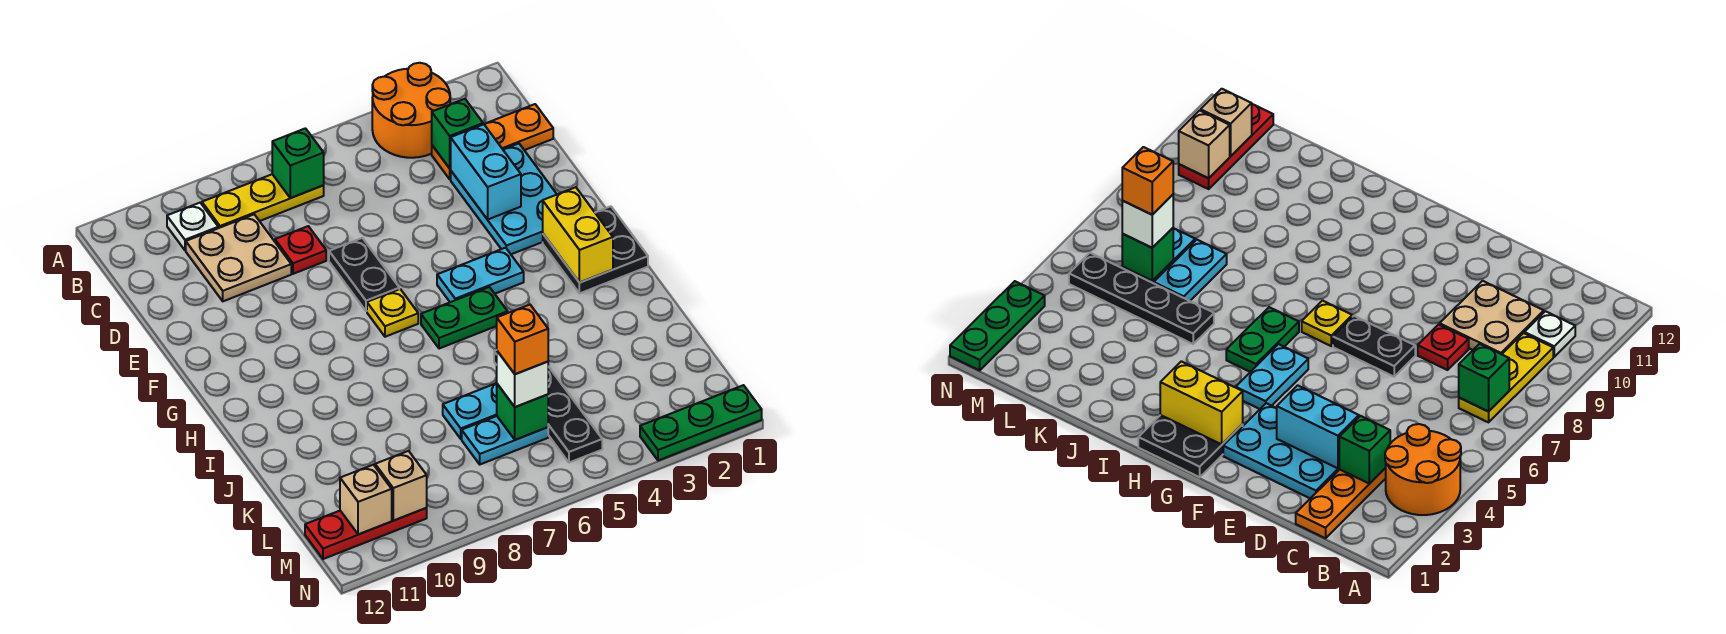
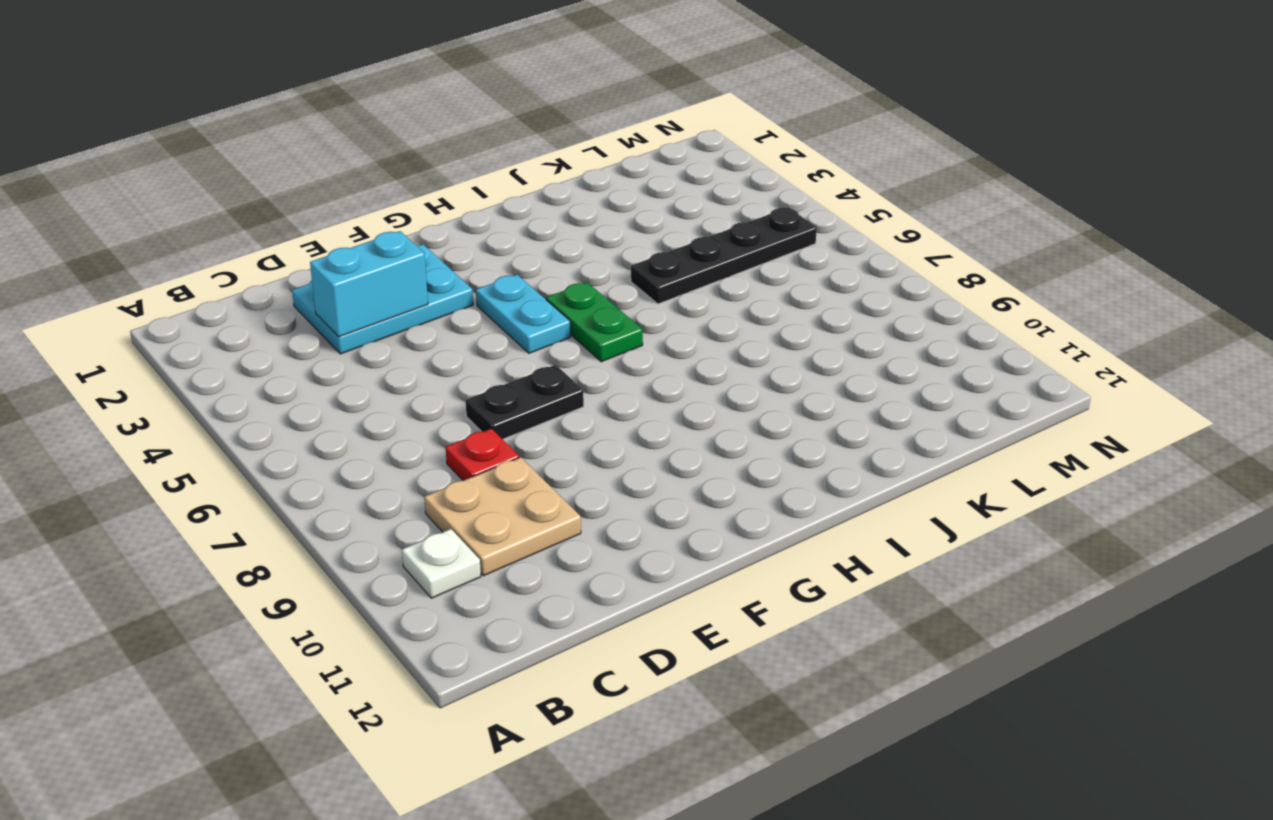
none -> orange round brick A3:B4 level 1
none -> yellow plate B7:B9 level 1
none -> orange plate C1:C3 level 1

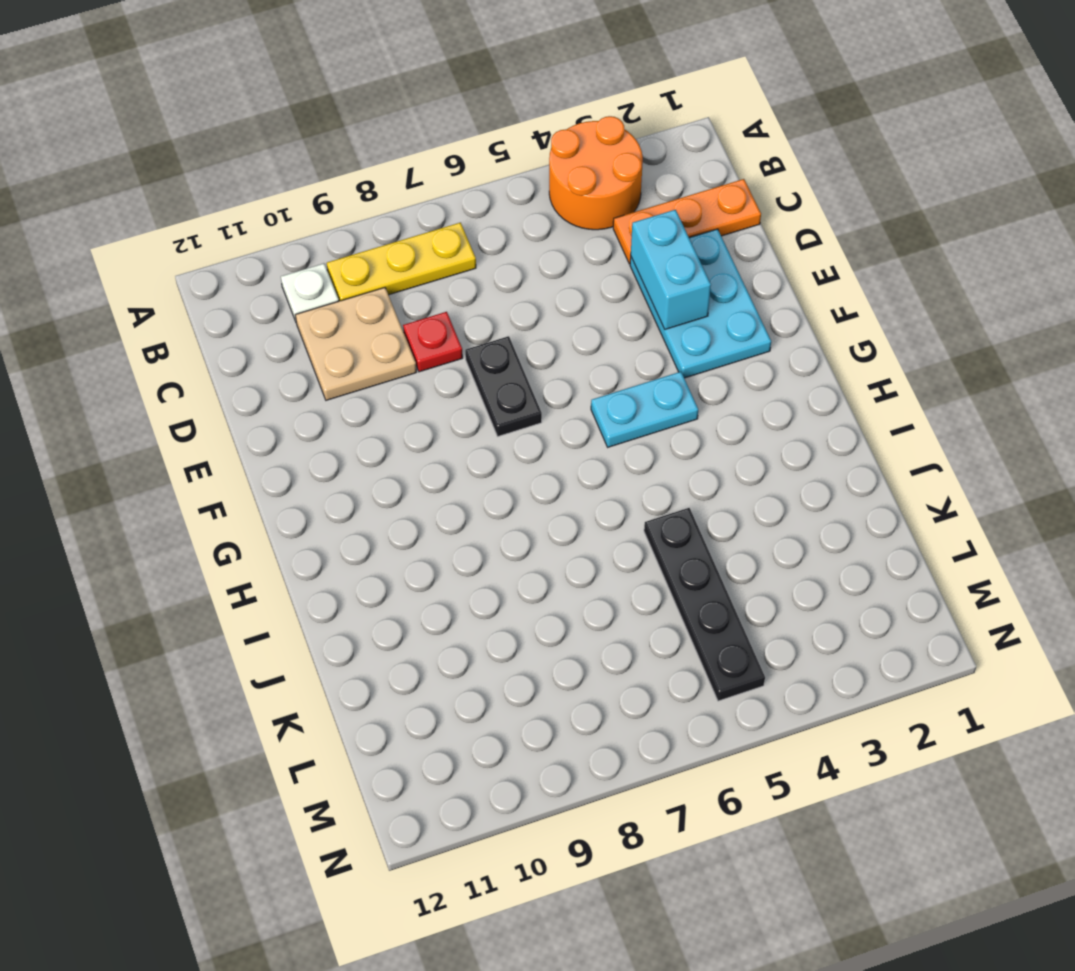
none -> black plate G1:H2 level 1
none -> yellow plate G7 level 1
none -> green plate H5:H6 level 1

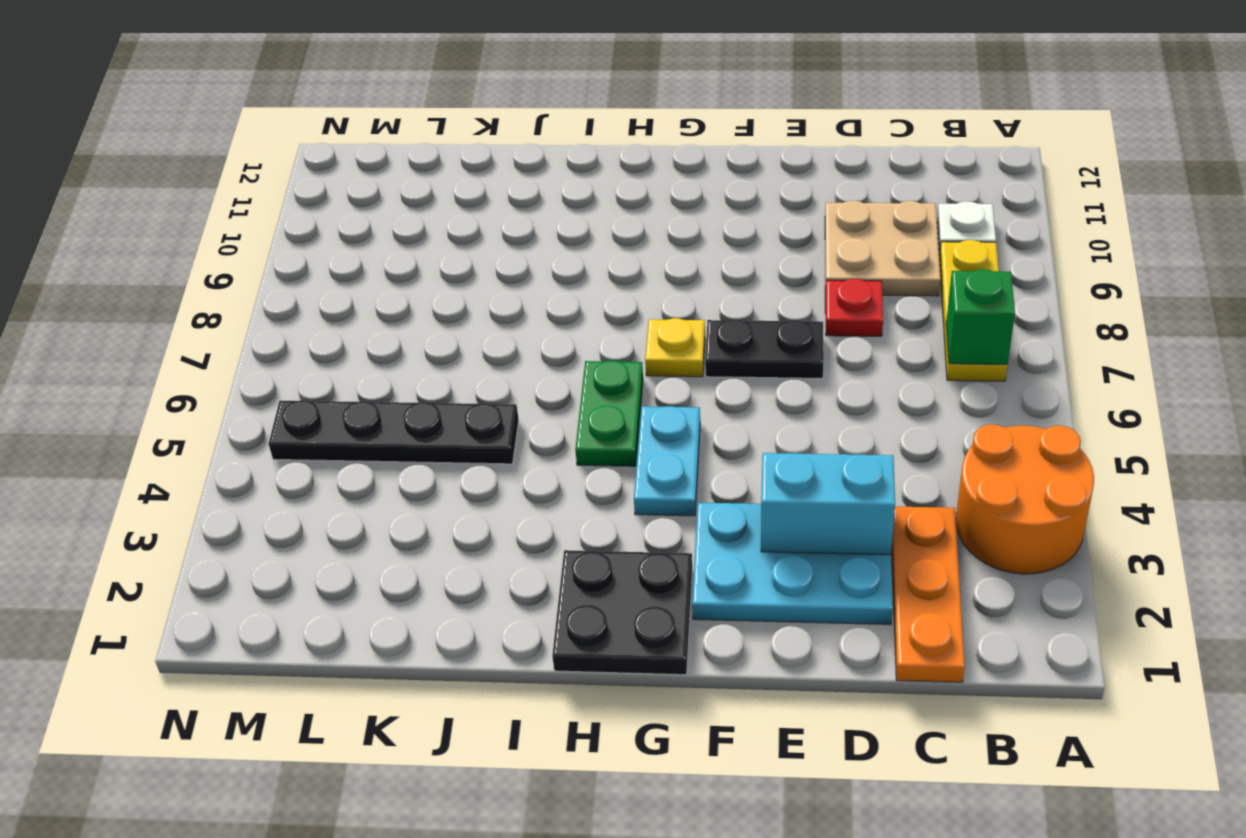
none -> cyan plate K6:K7 level 1
none -> cyan plate L6:L7 level 1
none -> red plate M10:M12 level 1

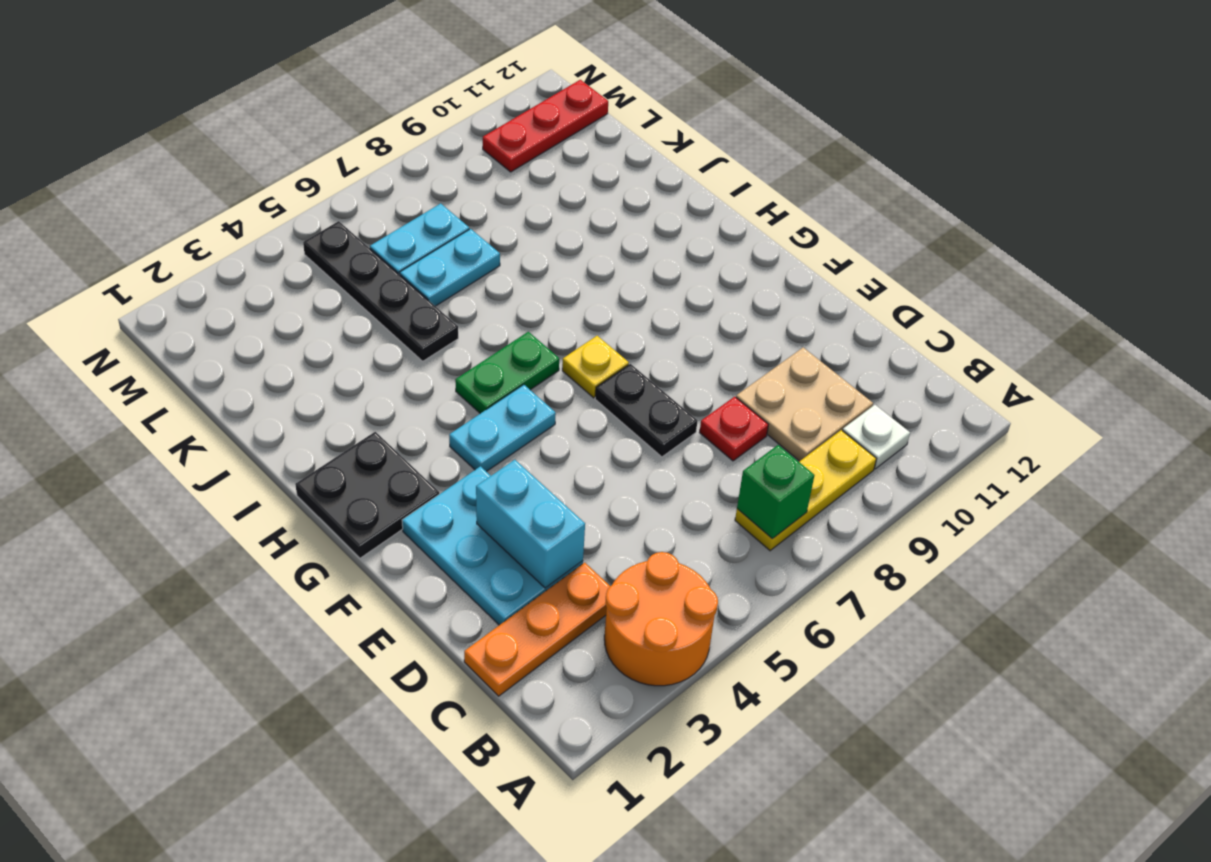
none -> green plate N1:N3 level 1
none -> green brick C3 level 2
none -> yellow brick G2:H2 level 2

